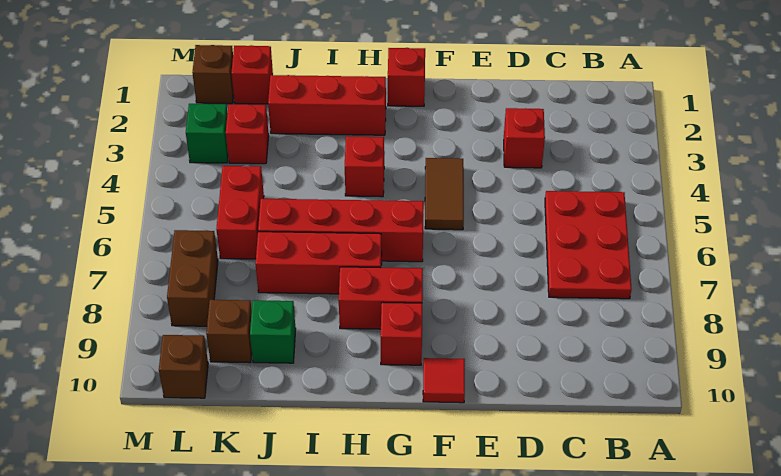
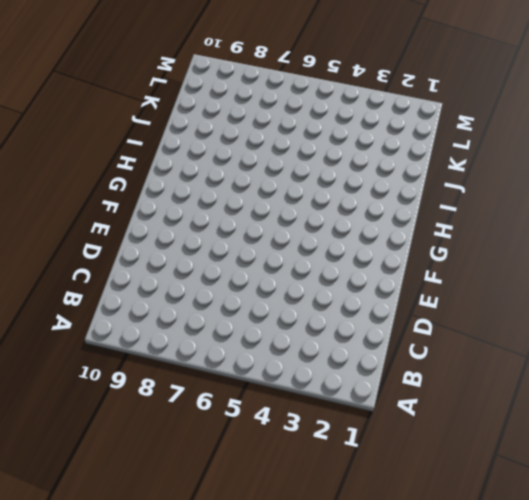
none -> red plate B5:C7 level 1
none -> red brick D3 level 1
none -> brown tile F4:F5 level 1

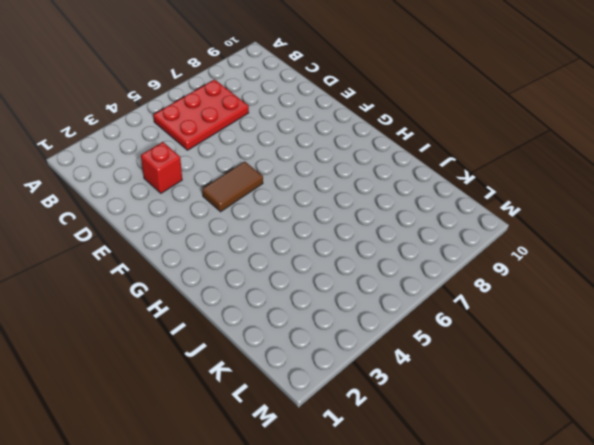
none -> red tile F10 level 1
none -> red brick G1 level 1
none -> red brick G6:J6 level 1

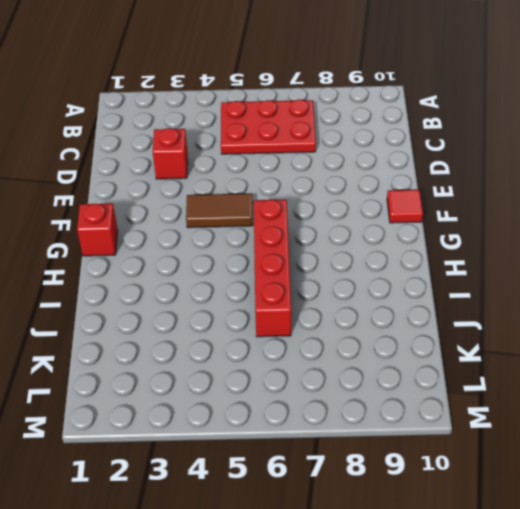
none -> red brick G8:H8 level 1
none -> red brick G9 level 1
none -> red brick H2:J2 level 1

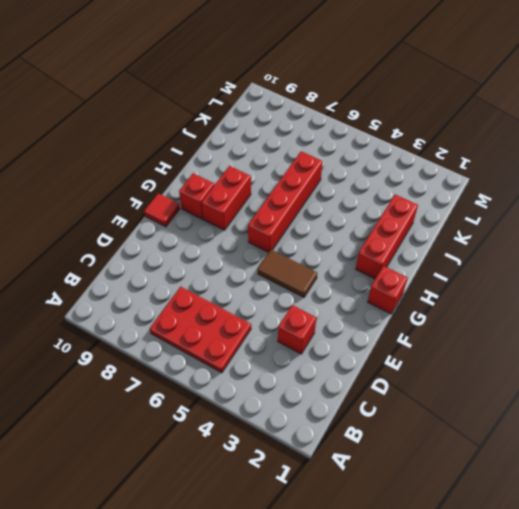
none -> red brick H4 level 1
none -> red brick H7:J7 level 1
none -> green brick J9 level 1

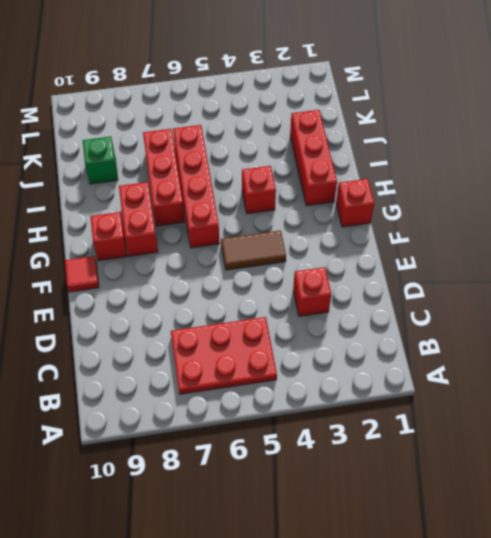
none -> red brick K1 level 1
none -> red brick K3 level 1
none -> red brick K5:K6 level 1

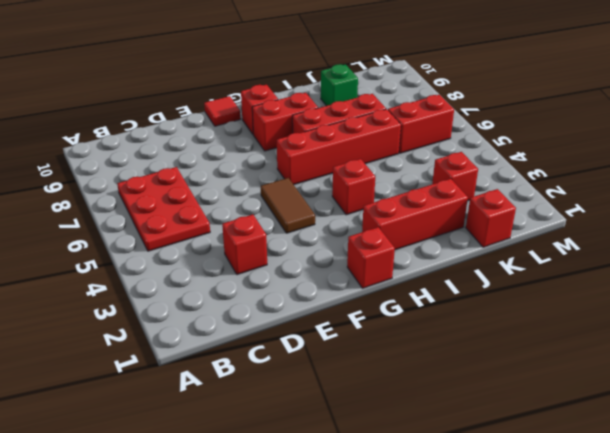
red brick K6:L6 level 1 -> red brick K5:K6 level 1
none -> brown brick K9 level 1
none -> brown brick L1 level 1
none -> green brick L3 level 1

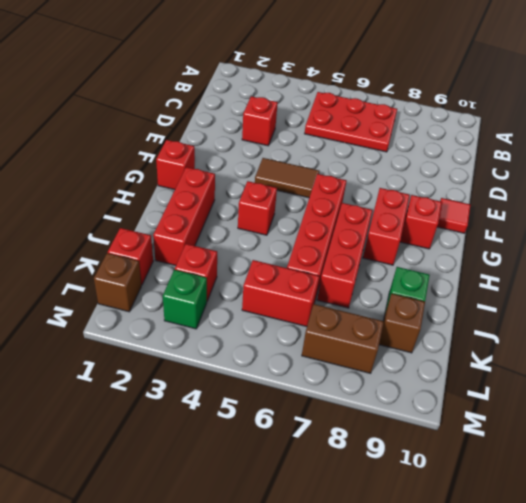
none -> brown brick L10 level 1

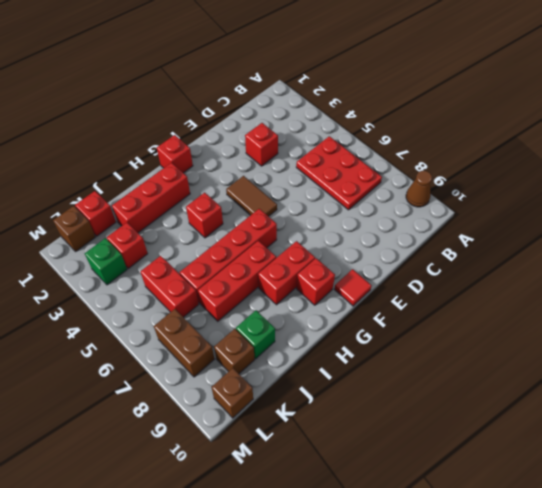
brown cone A9 level 1 -> none

